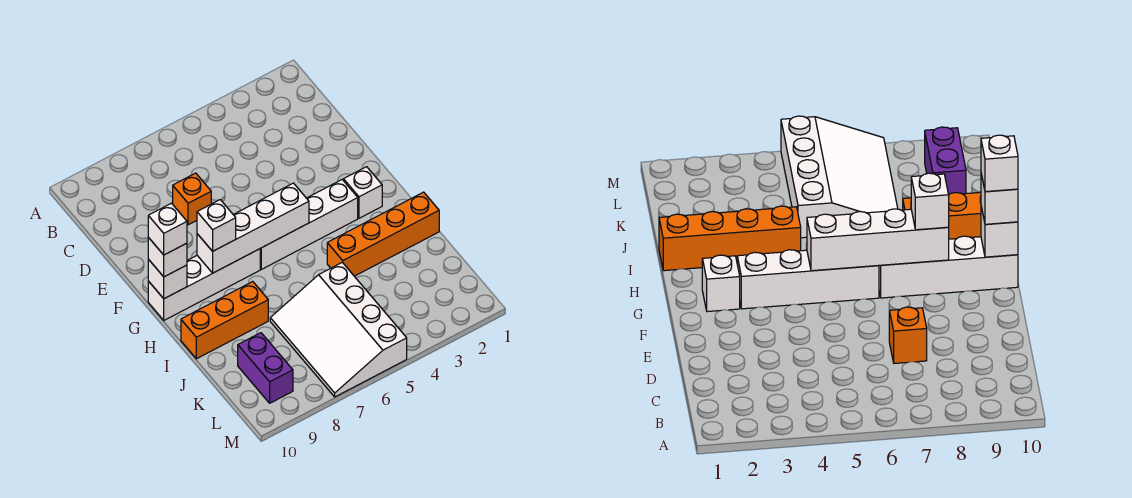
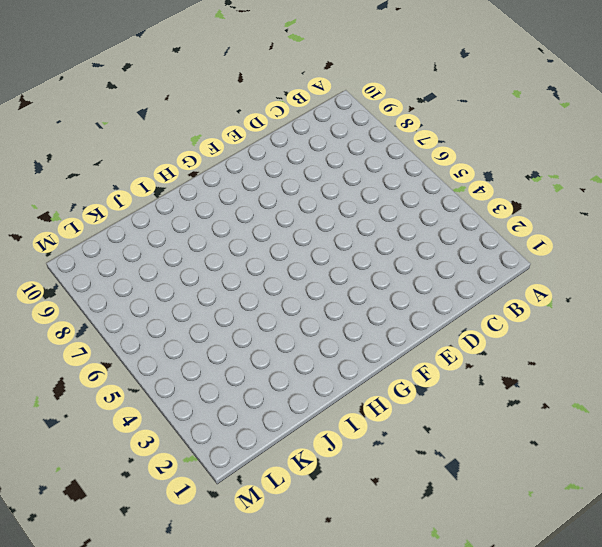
none -> orange brick D7 level 1
none -> white brick G2 level 1
none -> white brick G3:G6 level 1

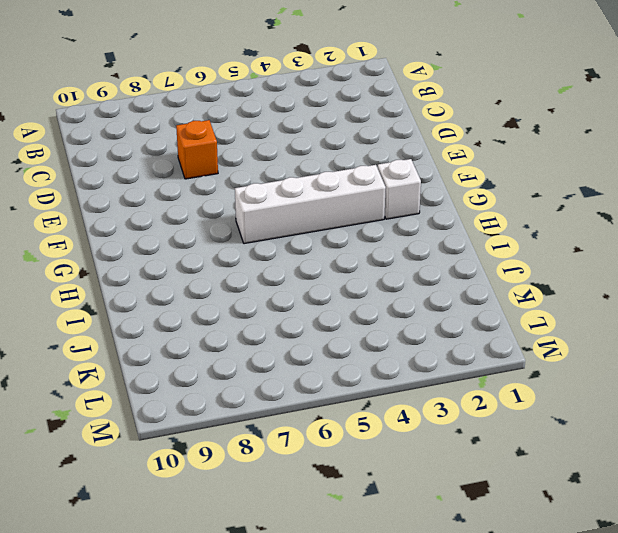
none -> white brick G7:G10 level 1
none -> orange brick I1:I4 level 1
none -> orange brick I8:I10 level 1

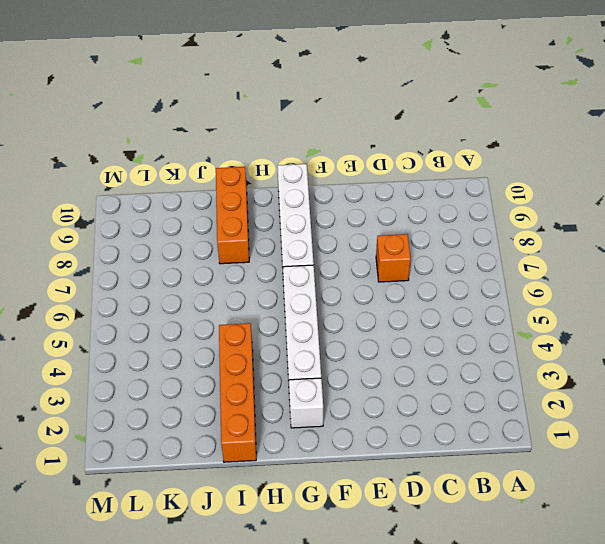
none -> white slope J5:M7 level 1 top 5
none -> purple brick K9:L9 level 1
none -> white brick G5:G8 level 2

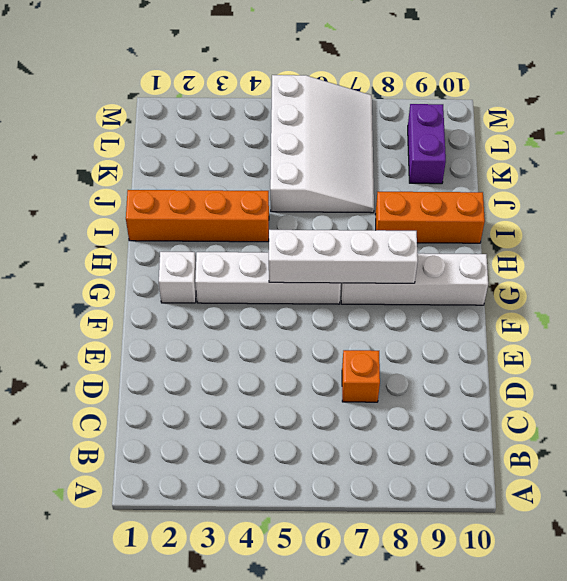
none -> white brick G10 level 2
none -> white brick G8 level 3
none -> white brick G10 level 3

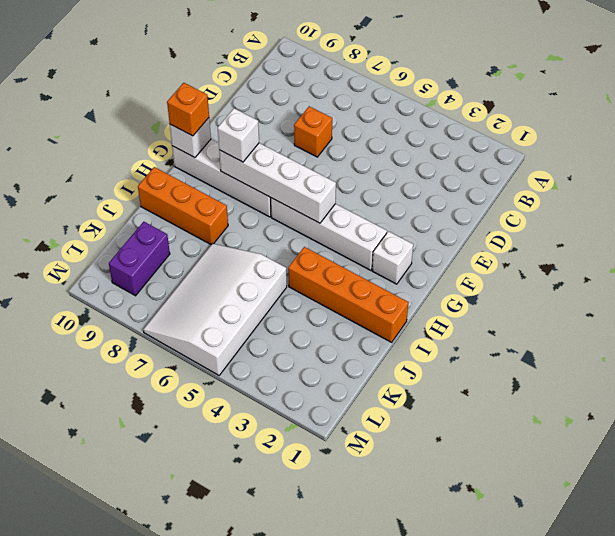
orange brick G10 level 3 -> white brick G10 level 3
none -> white brick G10 level 4

